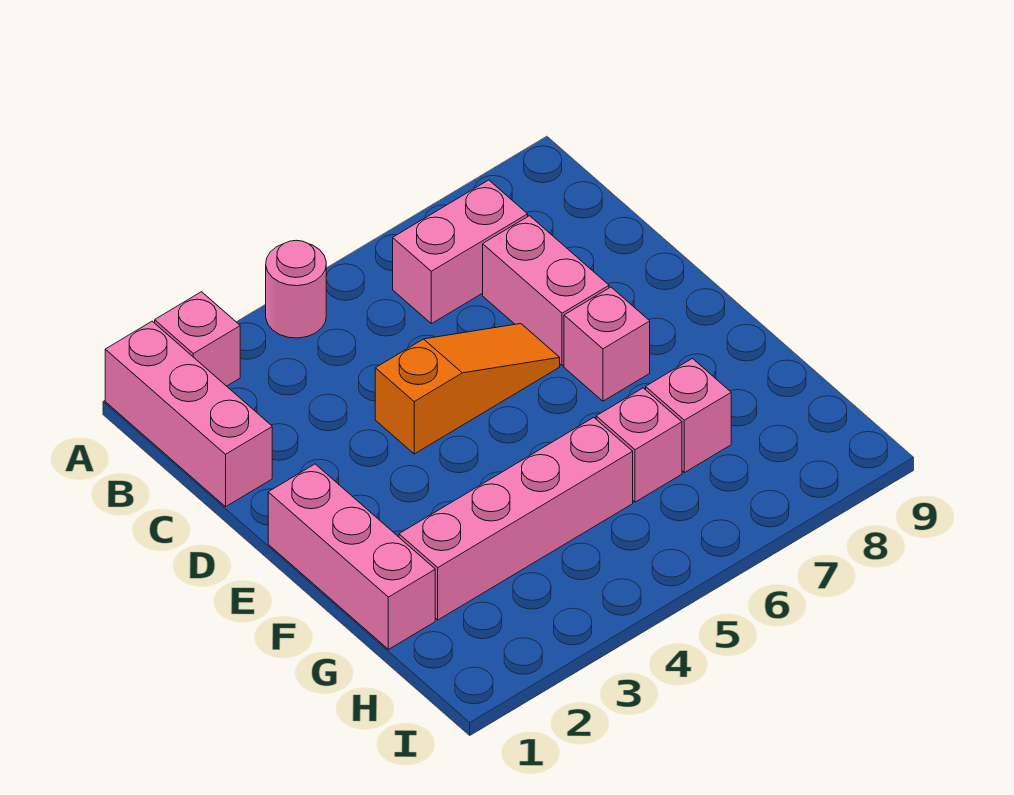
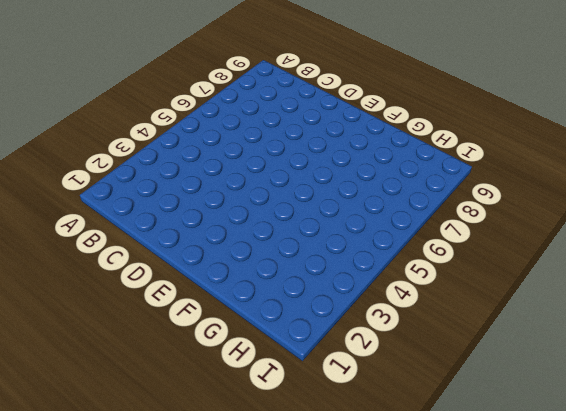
none -> pink brick A1:C1 level 1
none -> pink brick A2 level 1

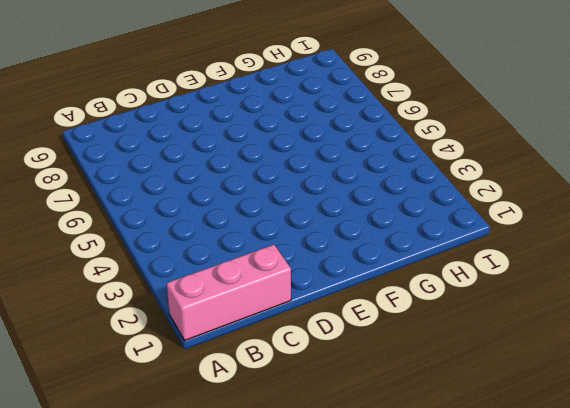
none -> pink brick A2 level 1
none -> pink round brick A4 level 1

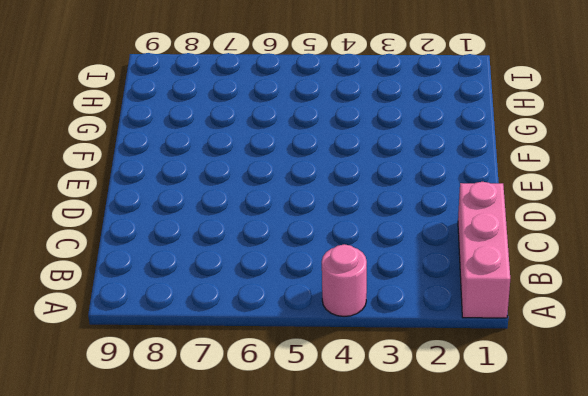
none -> pink brick A2 level 1
none -> pink brick B6:B7 level 1

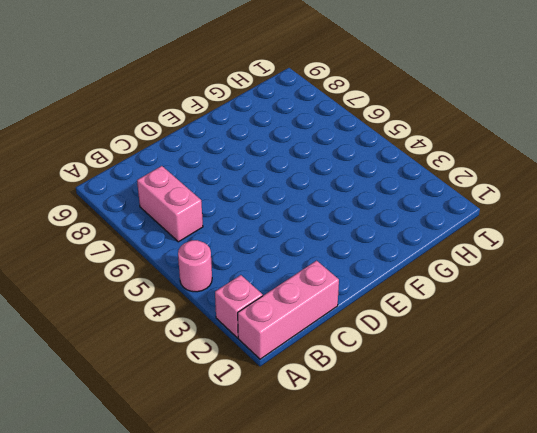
none -> pink brick C7:D7 level 1
none -> orange slope D4:D6 level 1 top 4

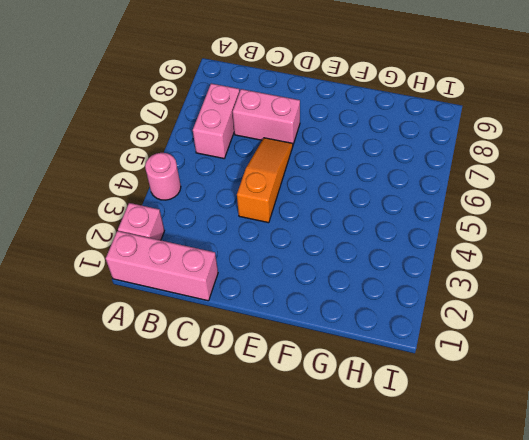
none -> pink brick E1:G1 level 1
none -> pink brick E7 level 1

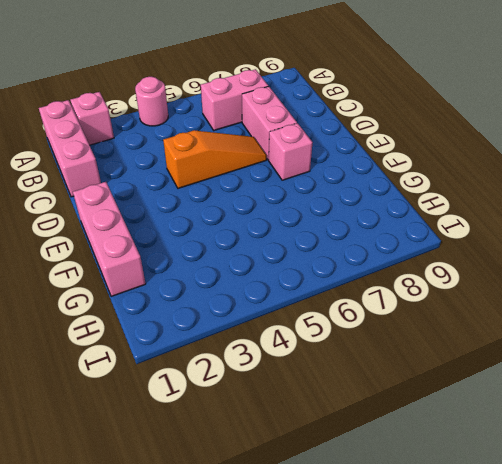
none -> pink brick G2:G5 level 1
none -> pink brick G6 level 1

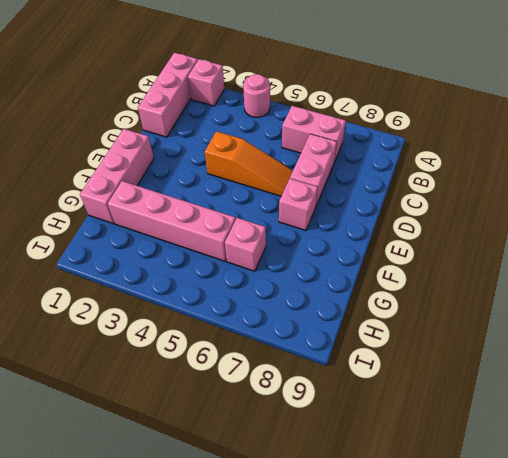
none -> pink brick G7 level 1

